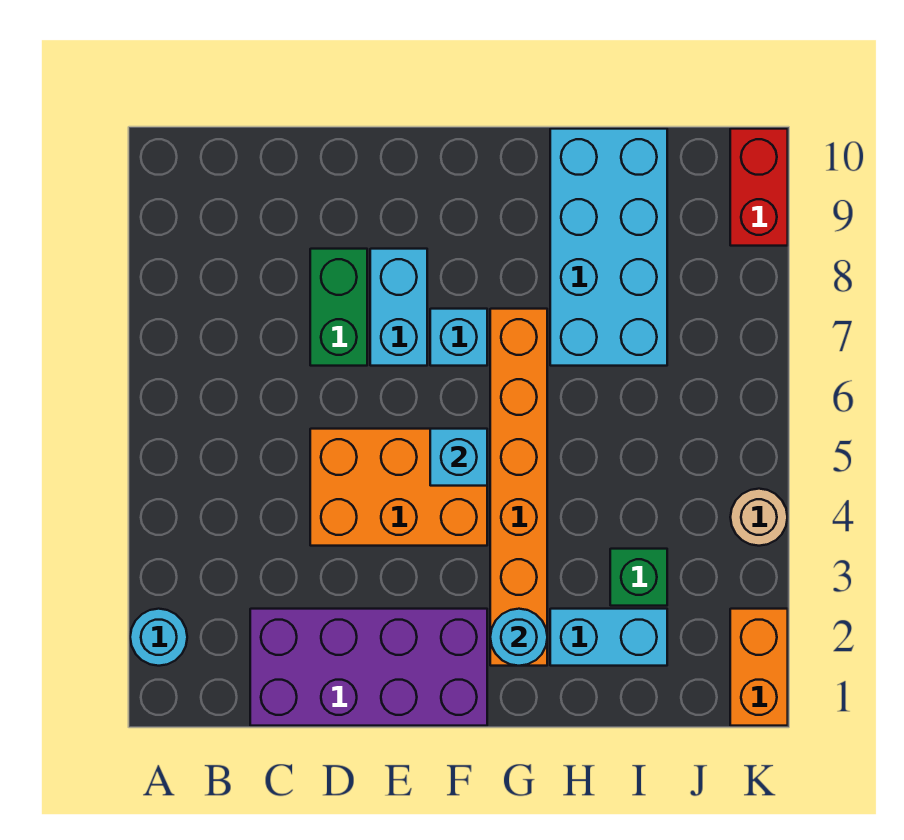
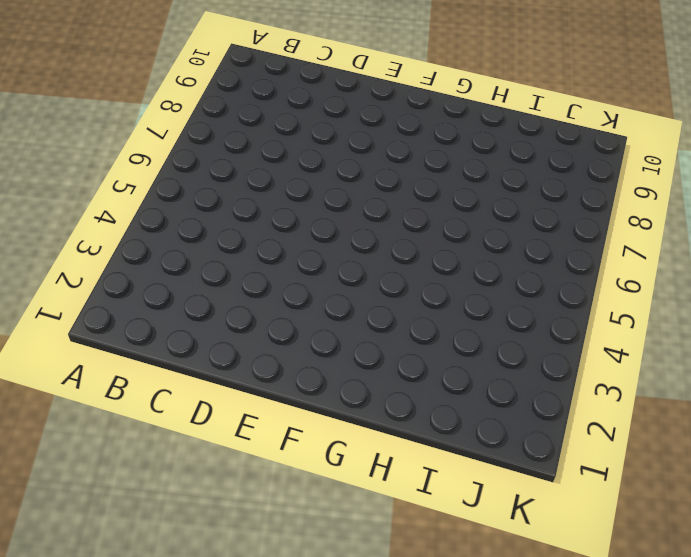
none -> cyan round brick A2 level 1
none -> purple brick C1:F2 level 1
none -> orange brick D4:F5 level 1

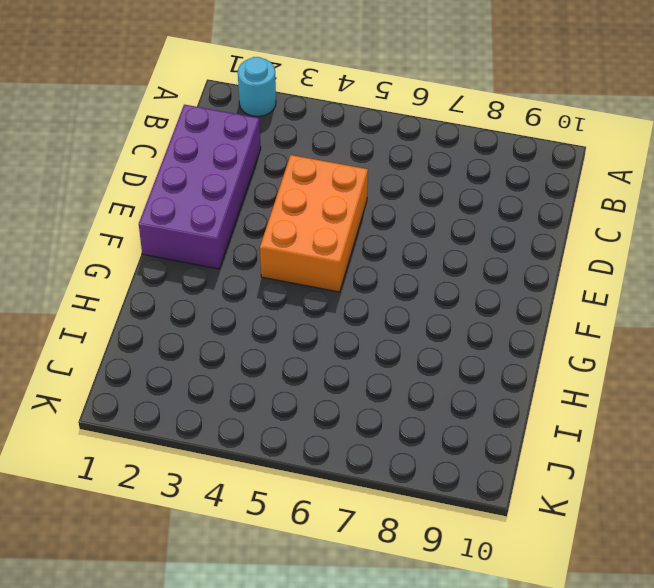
none -> green brick D7:D8 level 1
none -> cyan brick E7:E8 level 1
none -> cyan brick F7 level 1

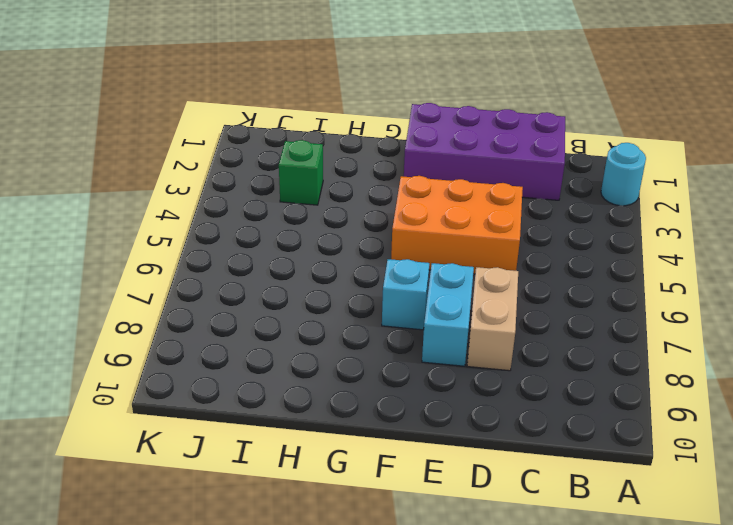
tan brick D7:D8 level 1 -> green brick D7:D8 level 1
none -> orange brick G2:G7 level 1
none -> cyan brick H2:I2 level 1
none -> cyan brick H7:I10 level 1

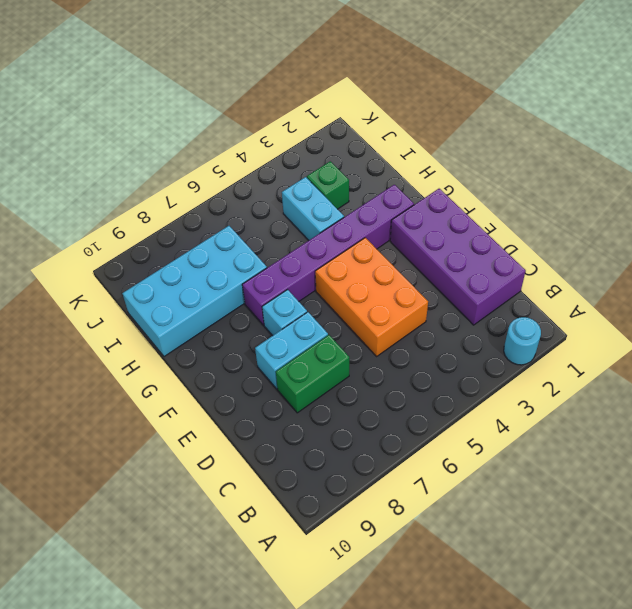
purple brick G2:G7 level 1 -> orange brick G2:G7 level 1
cyan brick H4:I4 level 1 -> cyan brick H2:I2 level 1
none -> orange brick K1:K2 level 1
none -> tan round brick K4 level 1
none -> red brick K9:K10 level 1

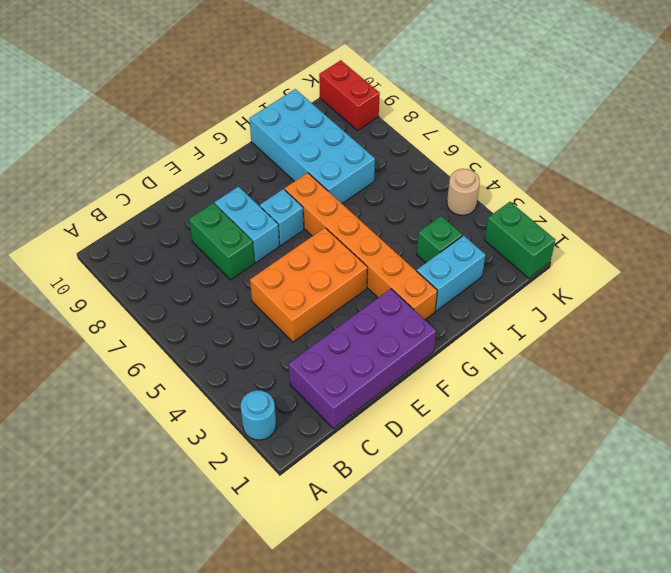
green brick K1:K2 level 1 -> orange brick K1:K2 level 1
none -> cyan brick F5 level 2
none -> cyan round brick G2 level 2

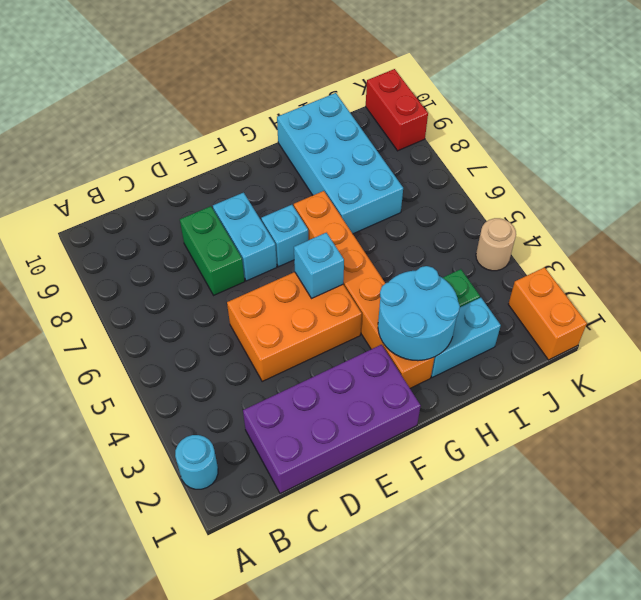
cyan round brick G2:H3 level 2 -> cyan round brick G2 level 2

